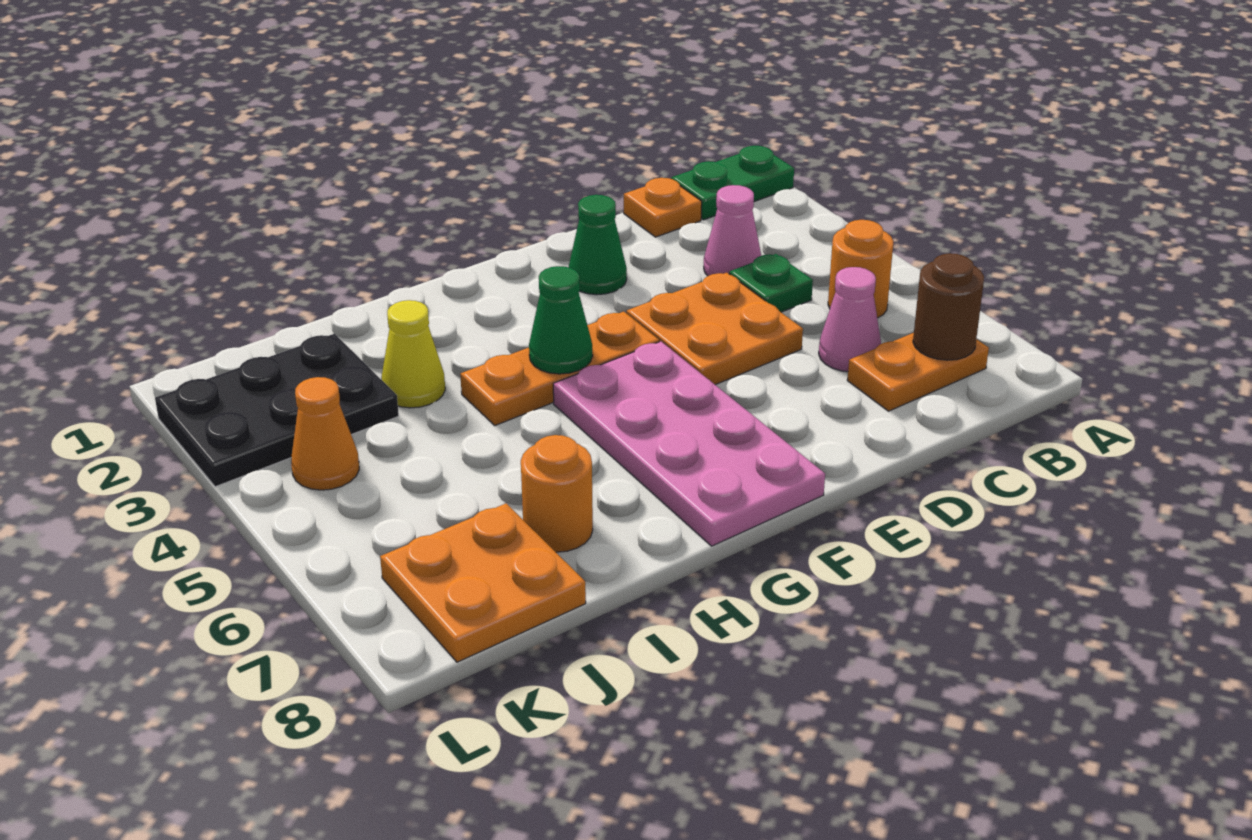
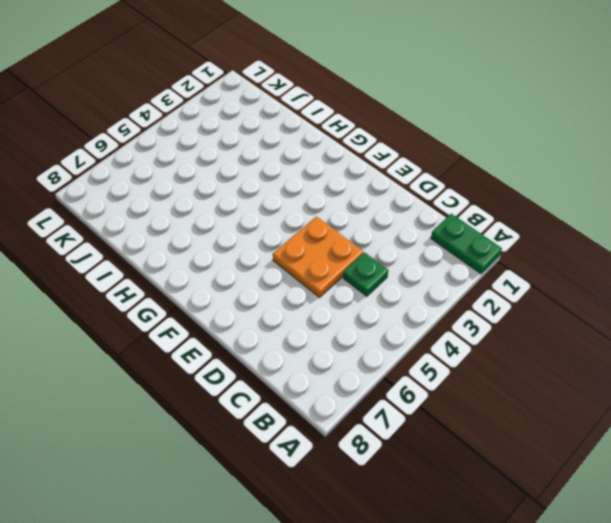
none -> orange round brick B5 level 1
none -> orange plate B7:C7 level 1
none -> orange plate C1 level 1

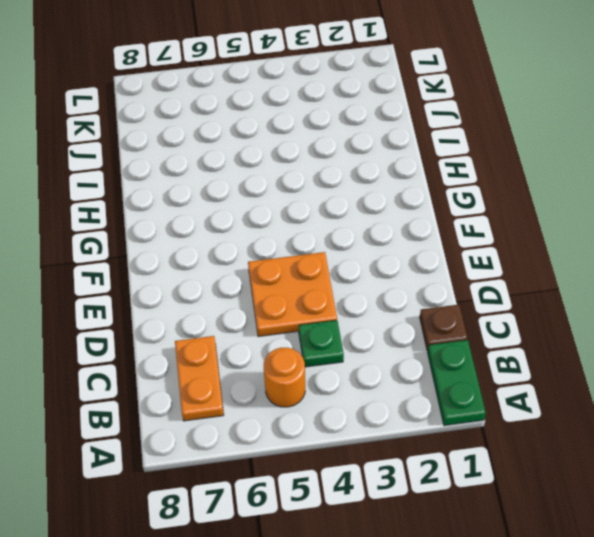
brown plate C1 level 1 -> orange plate C1 level 1
none -> pink cone C3 level 1
none -> pink cone C6 level 1
none -> green cone E2 level 1

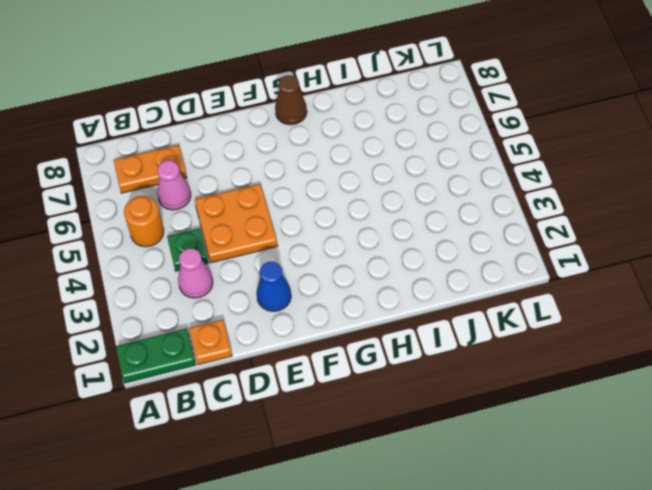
blue cone E2 level 1 -> green cone E2 level 1
brown cone G8 level 1 -> pink plate F5:G8 level 1
none -> orange plate F4:H4 level 1
none -> yellow cone I3 level 1
none -> orange round brick I7 level 1

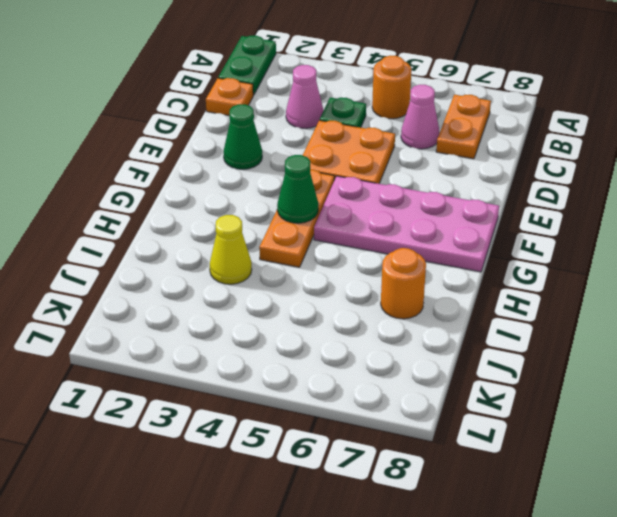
none -> black plate J2:L3 level 1
none -> orange plate J7:K8 level 1
none -> orange cone K4 level 1

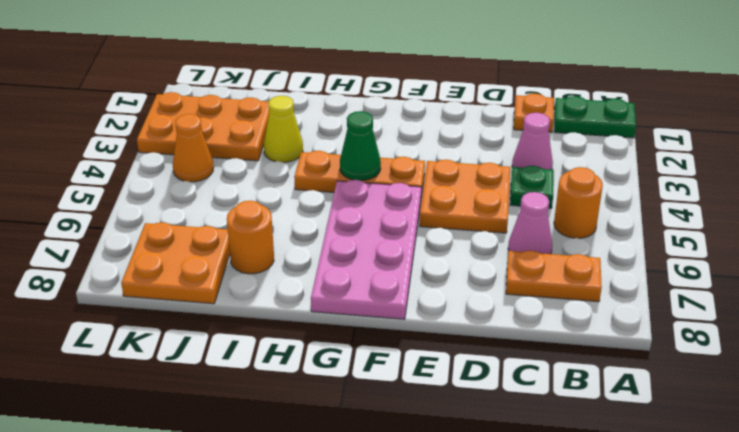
orange plate J2:L3 level 1 -> black plate J2:L3 level 1
none -> green cone E2 level 1
none -> brown round brick B7 level 2

